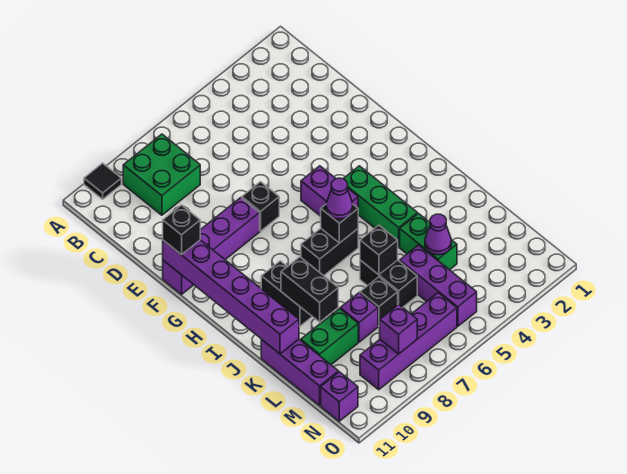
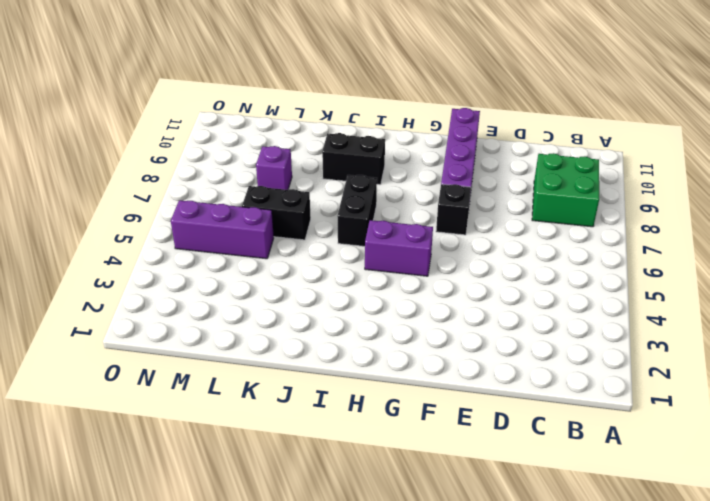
none -> black tile A10 level 1
none -> green brick H4:J4 level 1
none -> green brick K4:L4 level 1

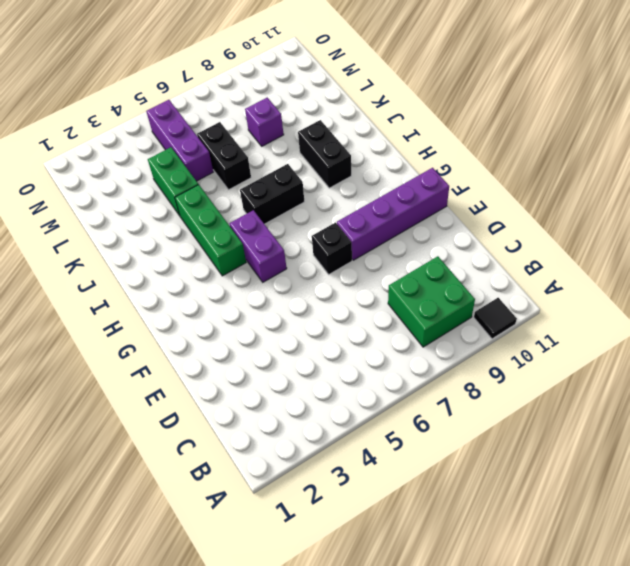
none -> purple brick K11:M11 level 1
none -> black brick L7 level 1
none -> green brick L9:L10 level 1

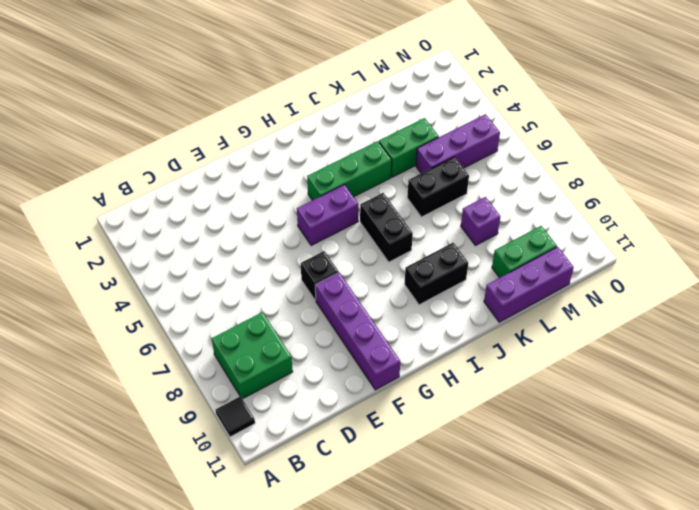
green brick L10:M10 level 1 -> green brick L9:L10 level 1
none -> black brick L7 level 1
none -> purple brick N6:N9 level 1
none -> purple brick N11 level 1

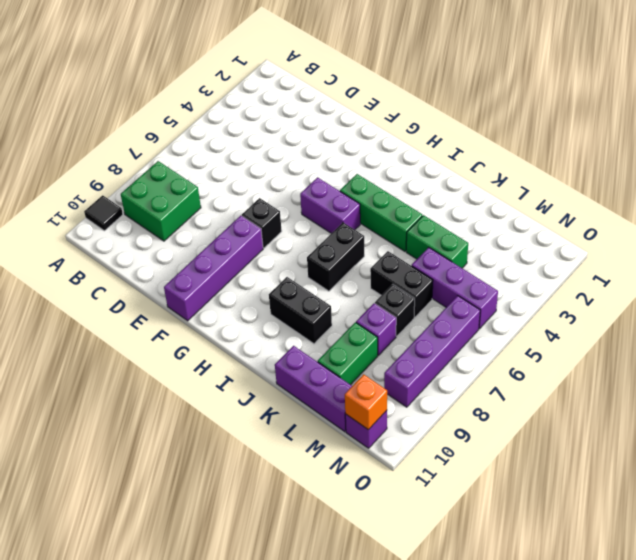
orange brick N11 level 2 -> none
none -> purple brick F11:K11 level 2
none -> black brick I6 level 2
none -> black brick J9:K9 level 2

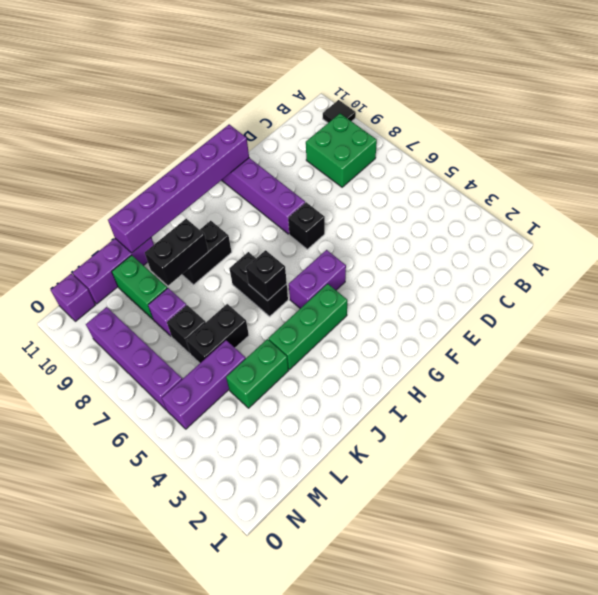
none -> black brick K6 level 2
none -> purple cone L4 level 2
none -> purple brick N8 level 2

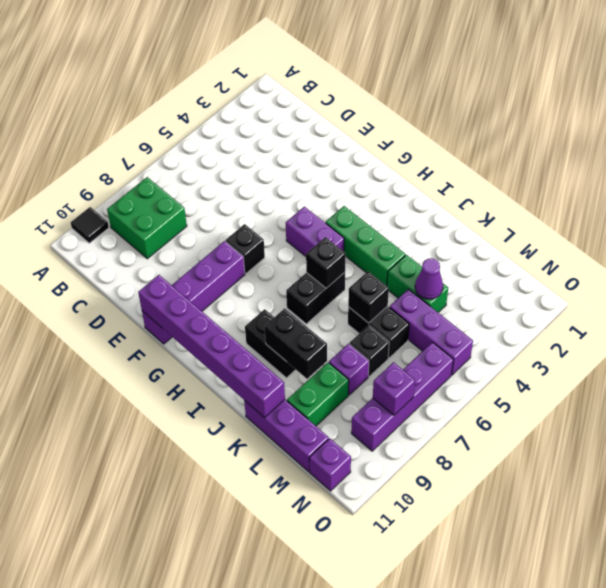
none -> black brick F11 level 3
none -> purple cone I6 level 3

